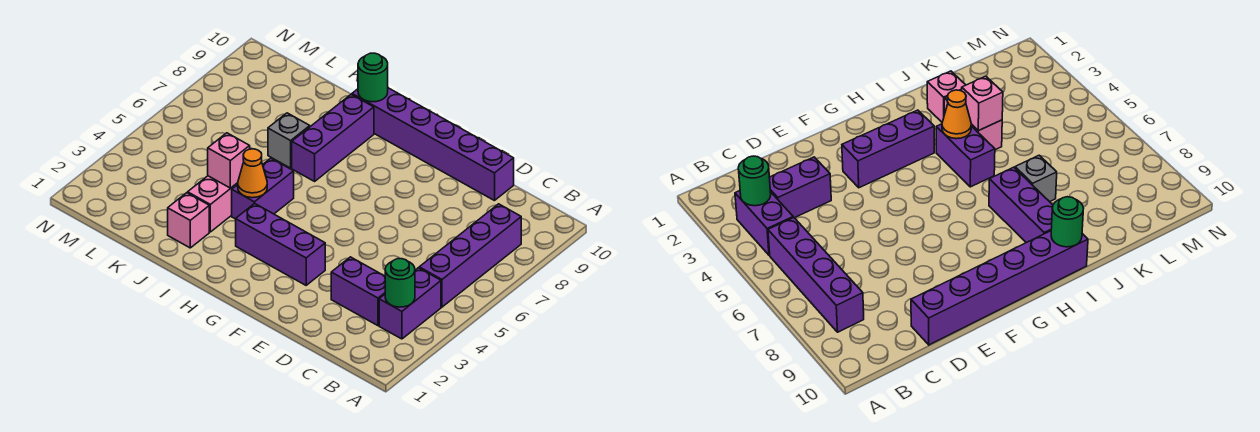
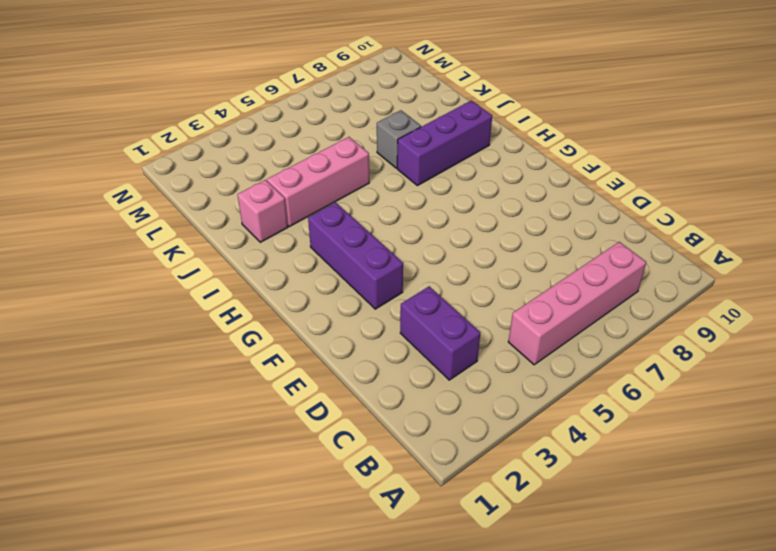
pink brick B5:B8 level 1 -> purple brick B5:B8 level 1
pink brick J3:J5 level 1 -> pink brick J3:J4 level 1
none -> purple brick B3:B4 level 1
none -> purple brick D10:I10 level 1
none -> purple brick I4:I5 level 1

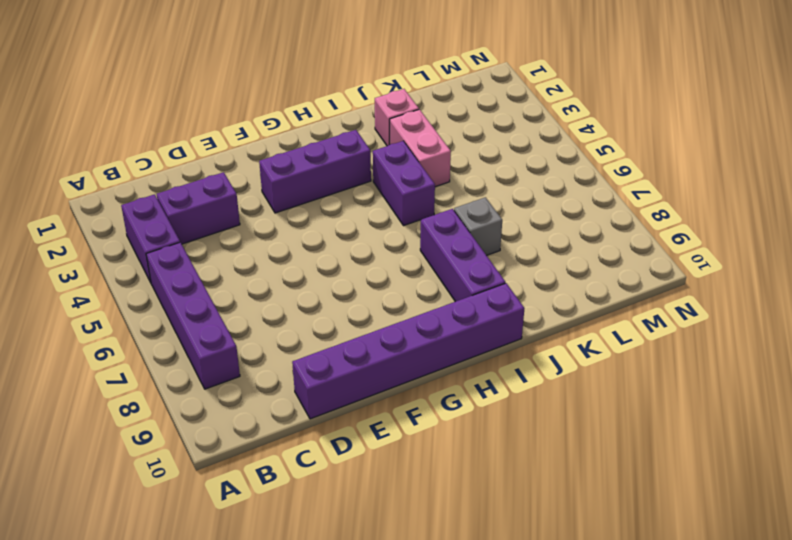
none -> green round brick B3 level 2
none -> orange cone I4 level 2
none -> green round brick I10 level 2

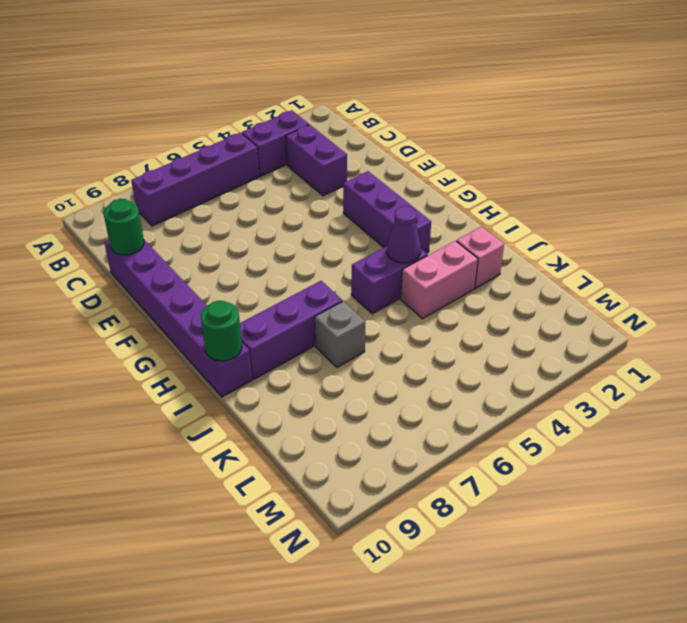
green round brick D10 level 2 -> green round brick B3 level 2
purple cone I4 level 2 -> orange cone I4 level 2
none -> pink brick J4 level 2

